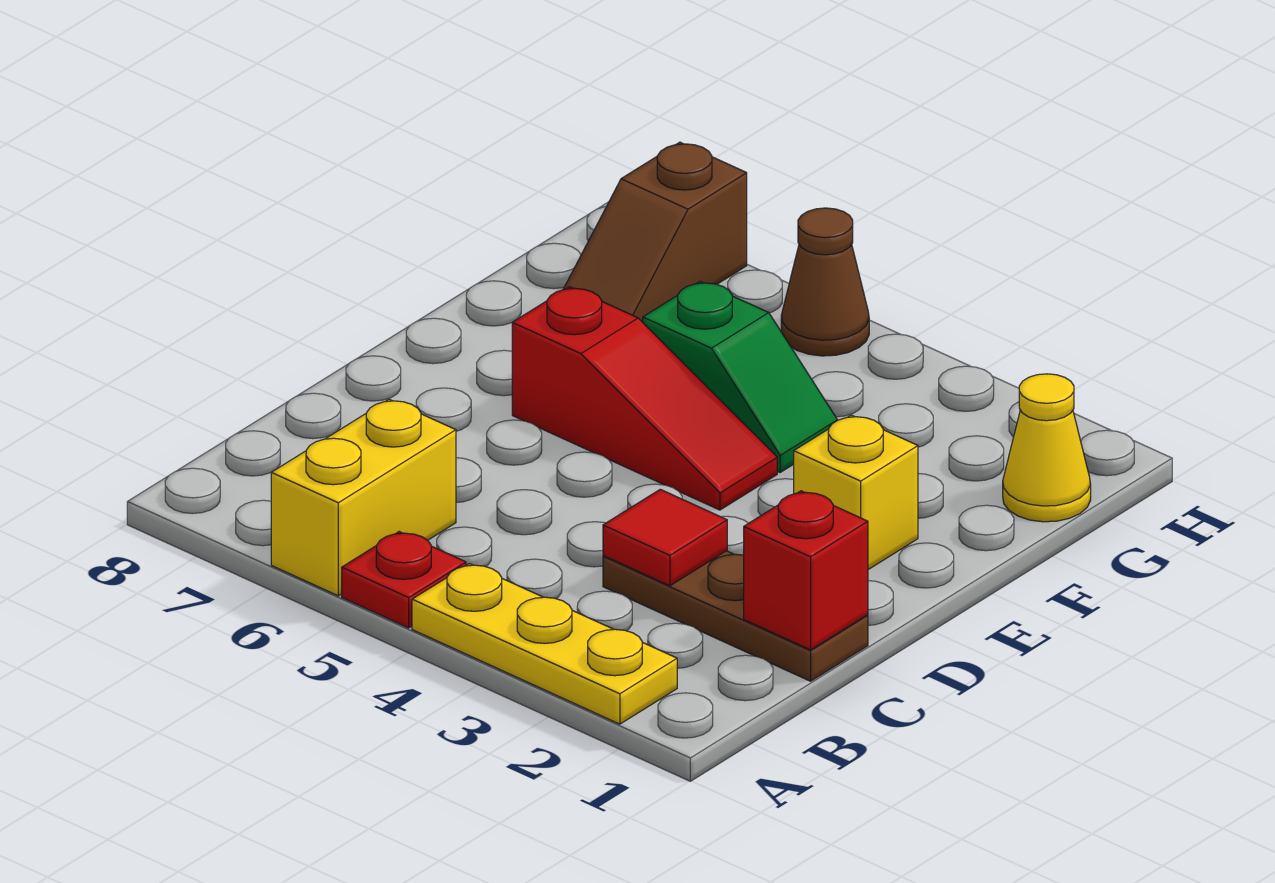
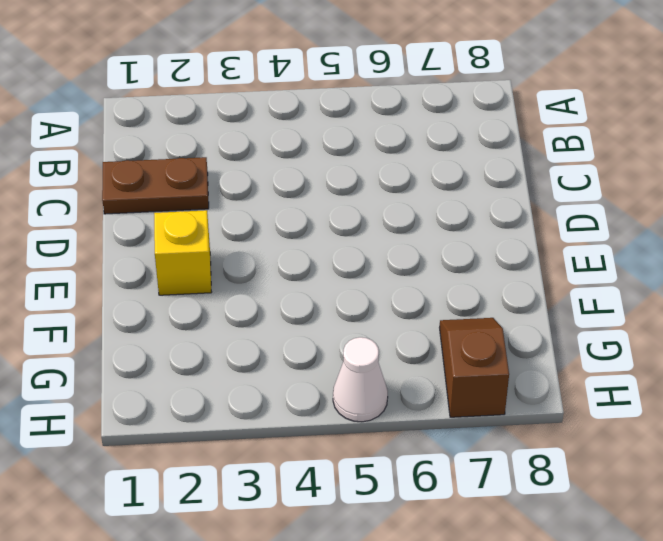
brown plate C1:C2 level 1 -> brown plate C1:C3 level 1
white cone H5 level 1 -> brown cone H5 level 1
none -> yellow plate A2:A4 level 1
none -> red plate A5 level 1
none -> yellow brick A6:B6 level 1

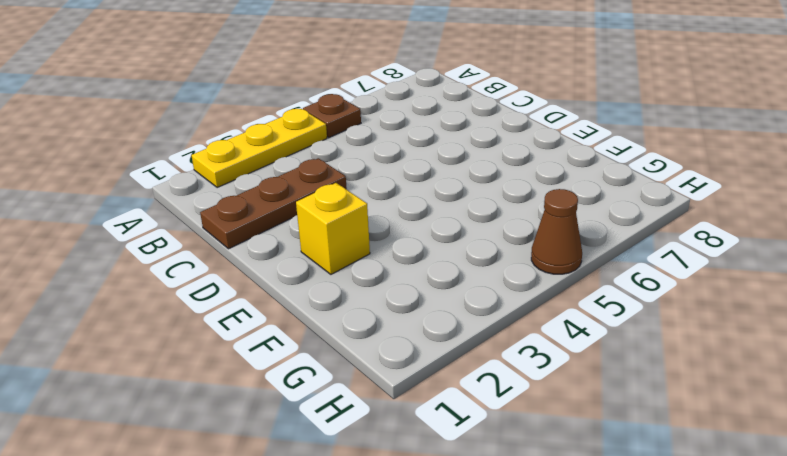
brown plate A5 level 1 -> red plate A5 level 1
none -> yellow brick A6:B6 level 1
none -> red slope E4:E6 level 1 top 6
none -> green slope F4:F5 level 1 top 5

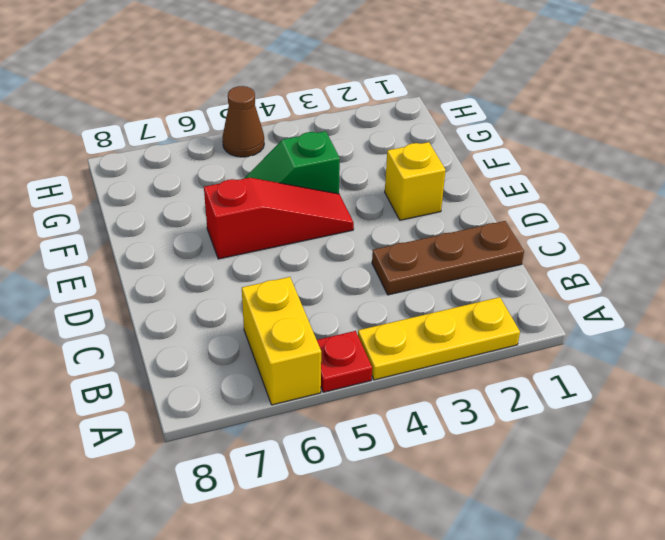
green slope F4:F5 level 1 top 4 -> green slope F4:F5 level 1 top 5
none -> yellow cone G1 level 1
none -> brown slope G7:H7 level 1 top H
none -> red brick C1 level 2

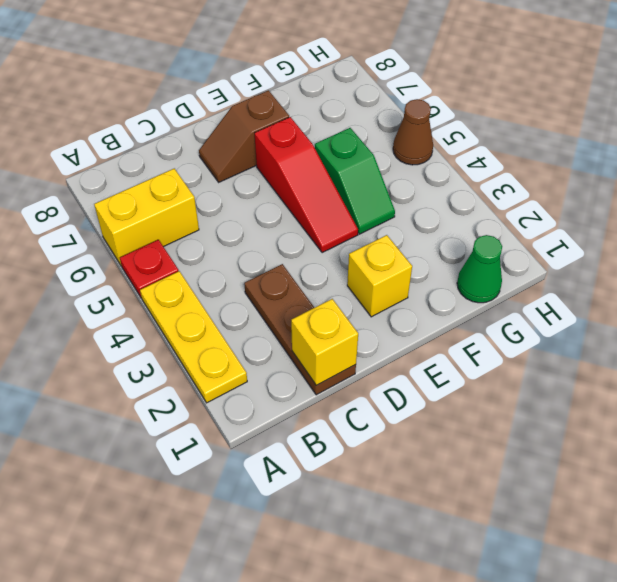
yellow brick C1 level 2 -> red brick C1 level 2
brown slope D7:E7 level 1 top E -> brown slope G7:H7 level 1 top H
green cone G1 level 1 -> yellow cone G1 level 1
none -> red tile C3 level 2

